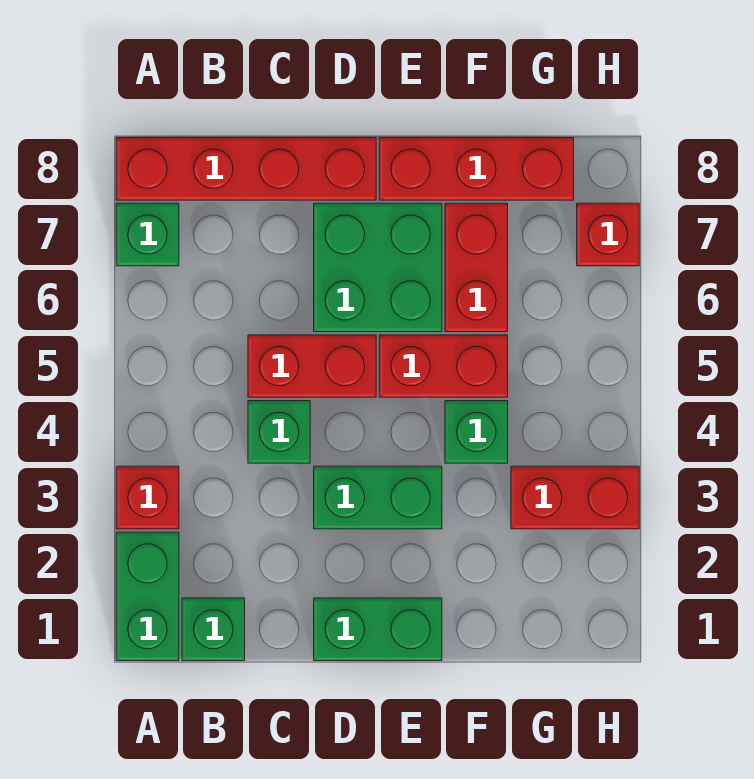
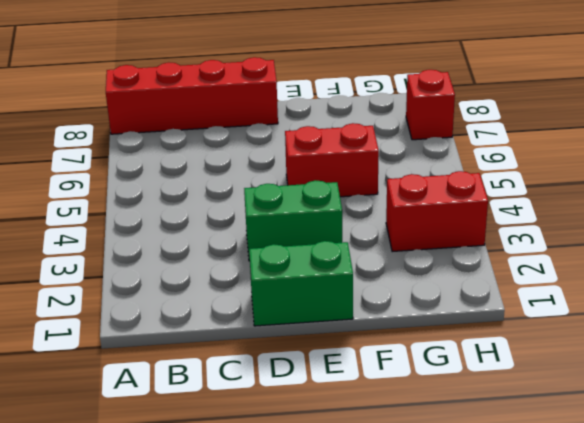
none -> green brick A1:A2 level 1
none -> red brick A3 level 1
none -> green brick A7 level 1

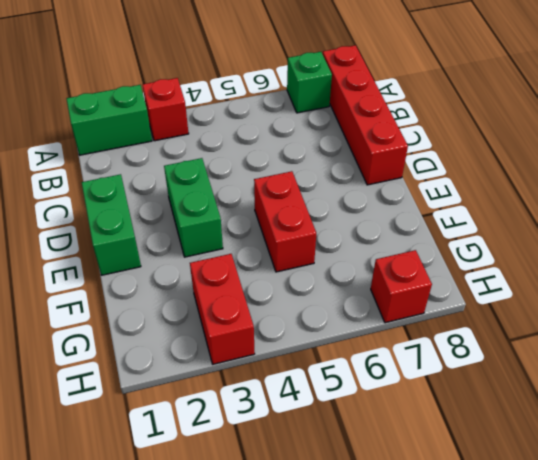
none -> green brick B1 level 1
none -> green brick C4 level 1
none -> red brick C5:D5 level 1

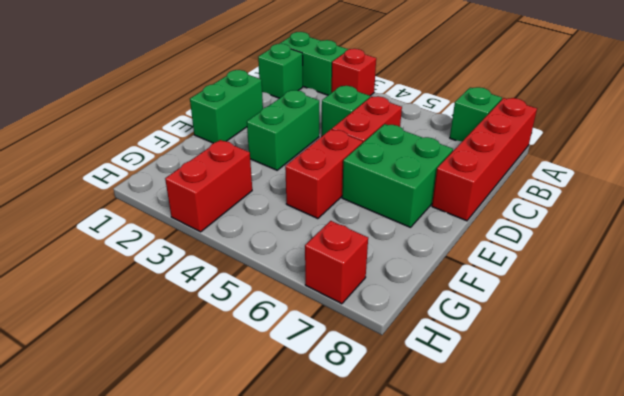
none -> red brick E8:G8 level 1
none -> green brick F4 level 1
none -> red brick F6:F7 level 1

